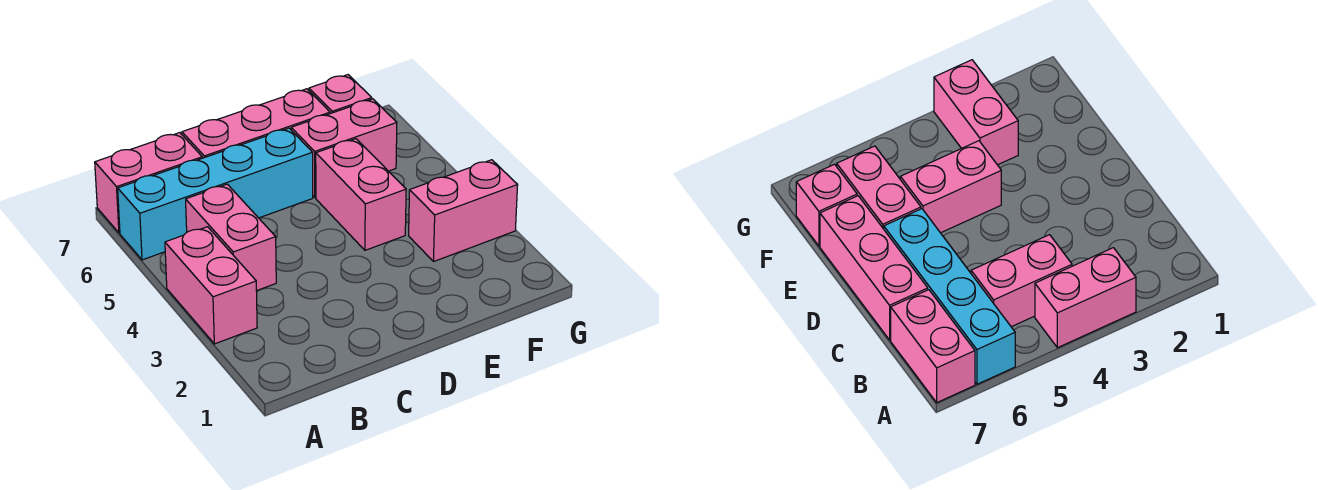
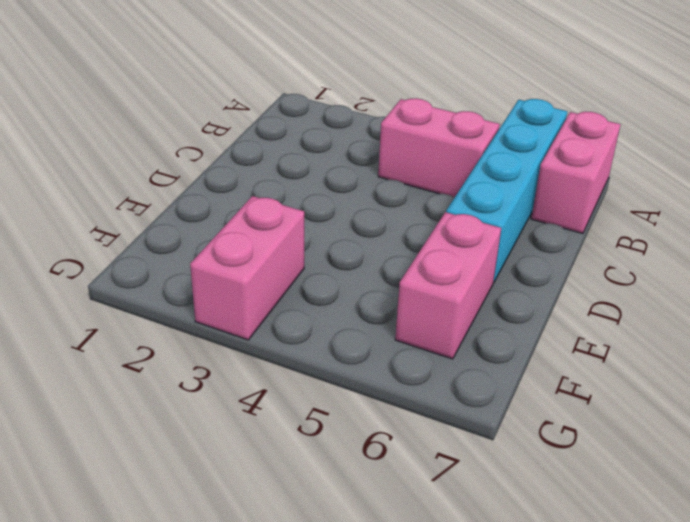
none -> pink brick A3:A4 level 1
none -> pink brick C7:E7 level 1

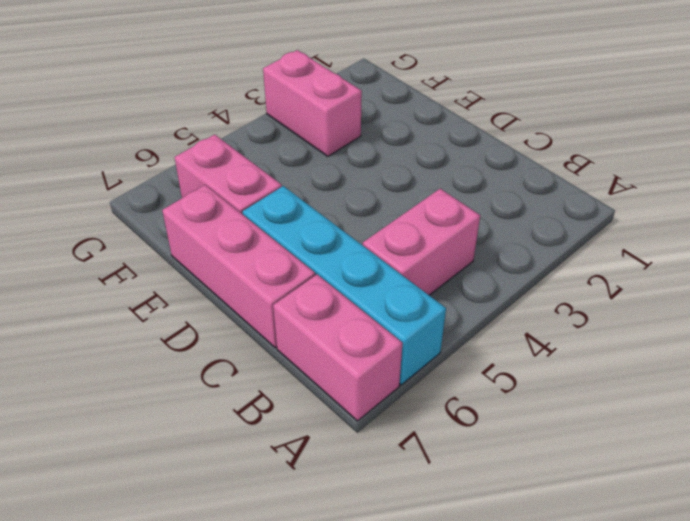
none -> pink brick A3:A4 level 1
none -> pink brick E4:E5 level 1

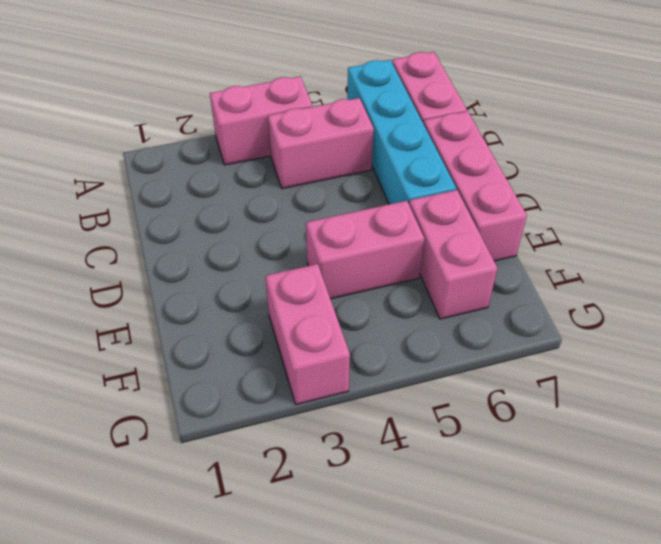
none -> pink brick F7 level 1

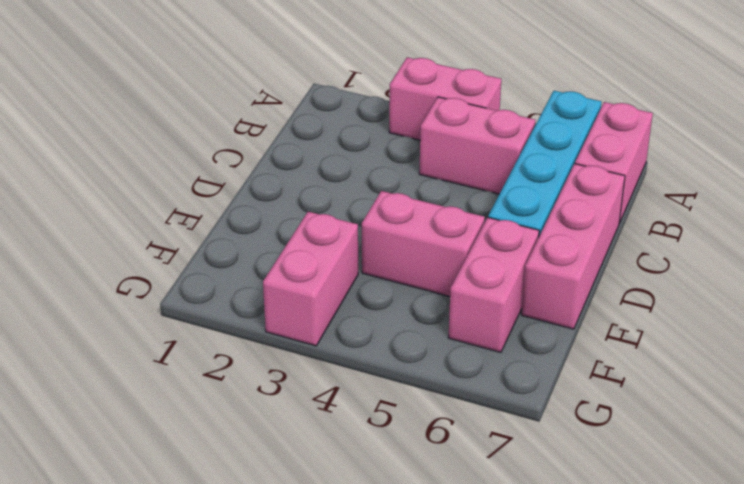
none -> pink brick F7 level 1

